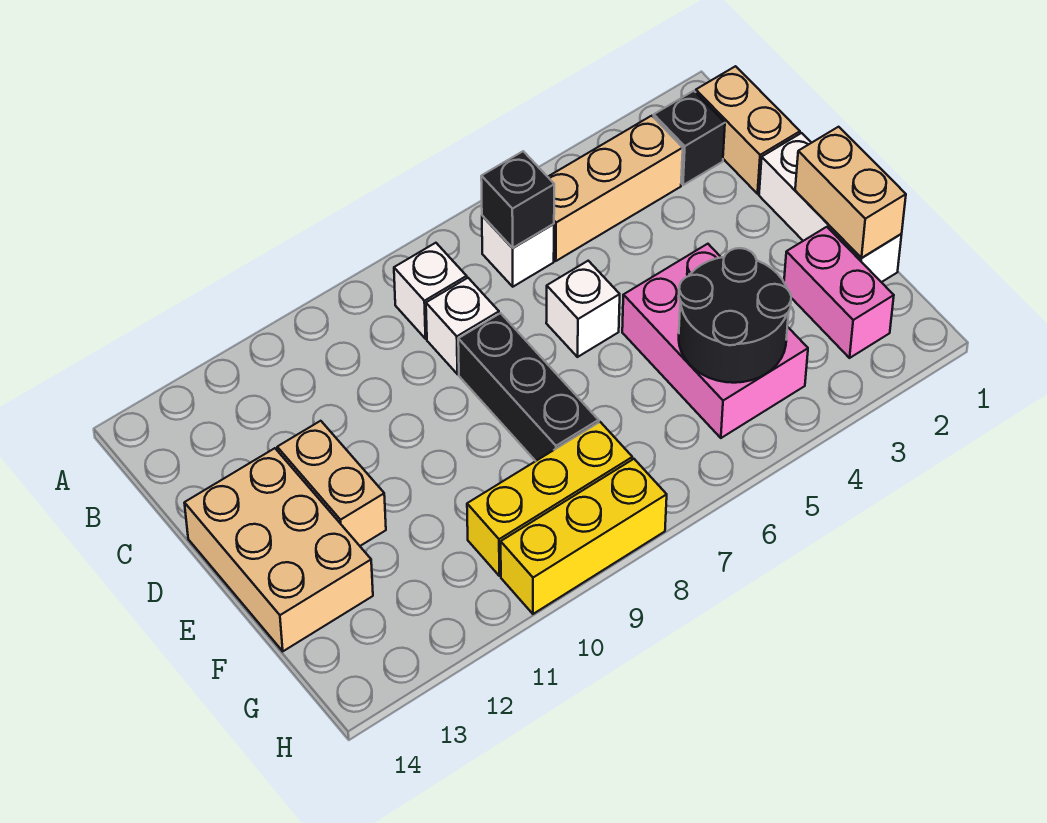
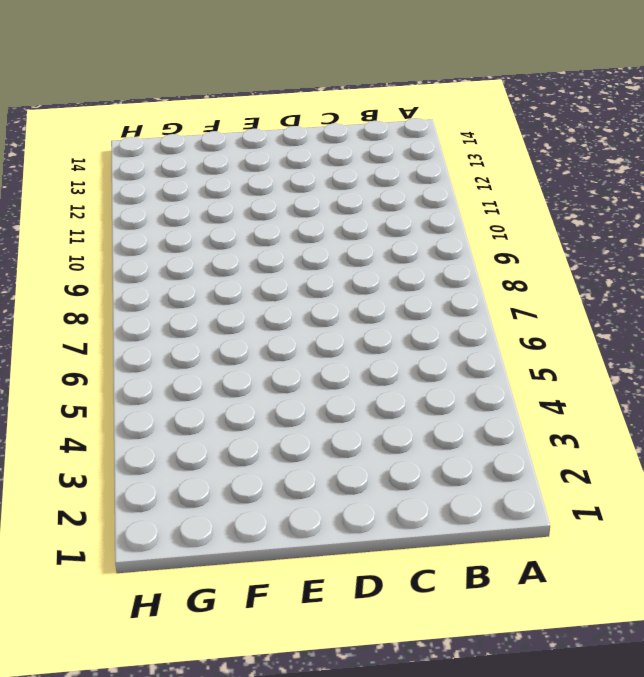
none -> tan brick B1:C1 level 1
none -> black brick B2 level 1
none -> tan brick B3:B5 level 1

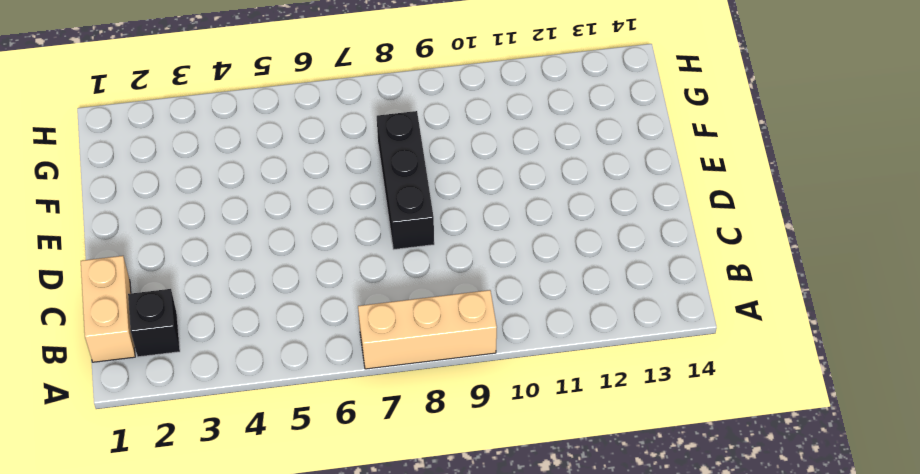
tan brick A7:A9 level 1 -> tan brick B3:B5 level 1
none -> white brick B6 level 1
none -> white brick B8 level 1
none -> white brick C8 level 1

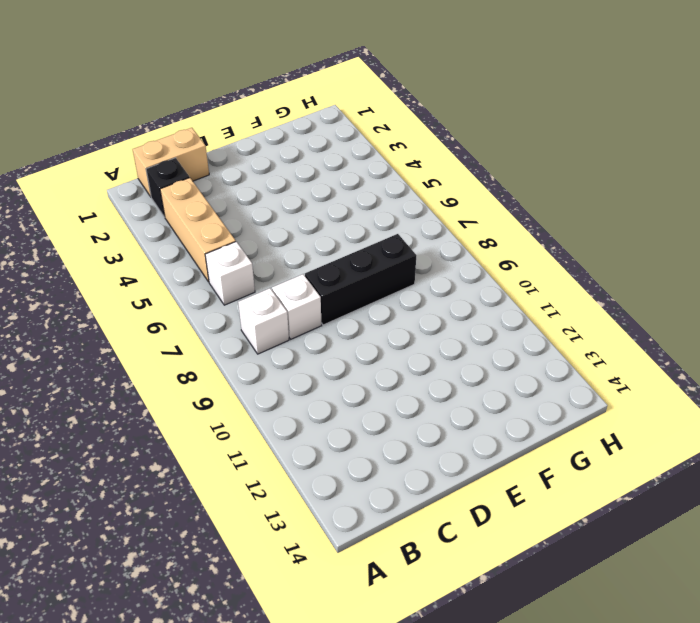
none -> white brick D1:F1 level 1
none -> white brick D6 level 1
none -> tan brick D12:E12 level 1

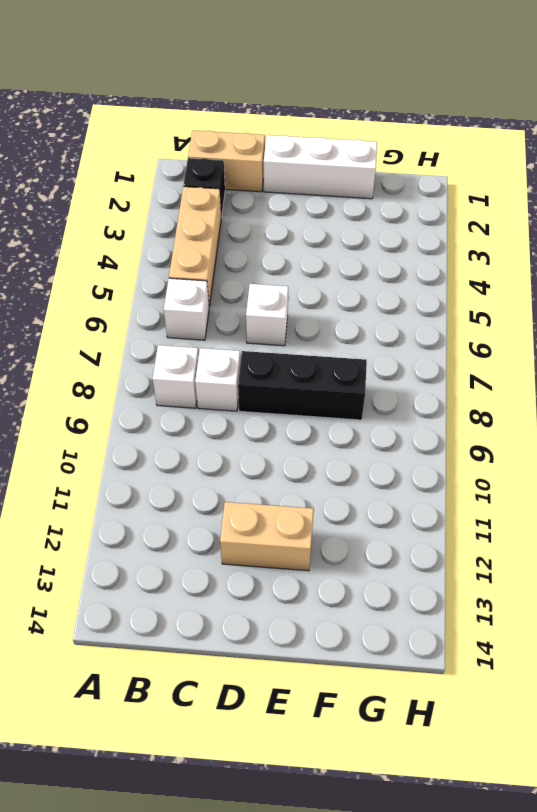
none -> tan brick D13:F14 level 1
none -> pink brick E4:G5 level 1
none -> pink brick F2:G2 level 1

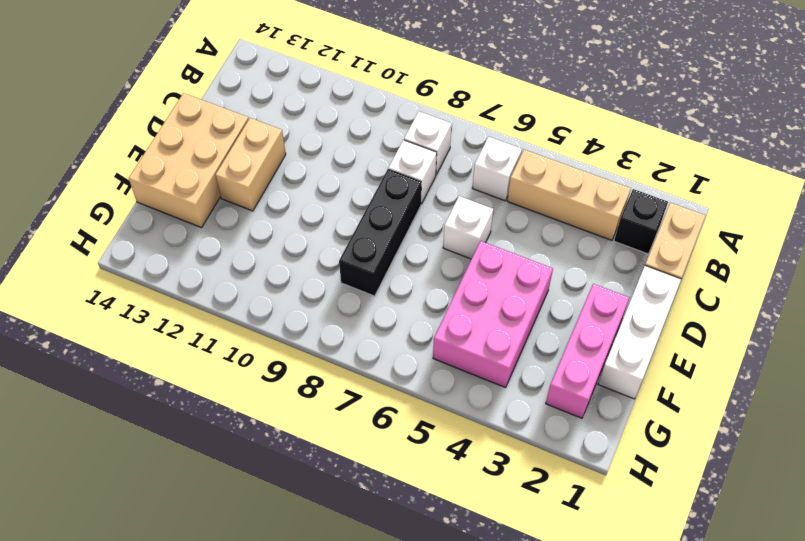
pink brick E2:G2 level 1 -> pink brick F2:G2 level 1
none -> yellow brick G8:G10 level 1
none -> yellow brick H8:H10 level 1
none -> black brick B6 level 2

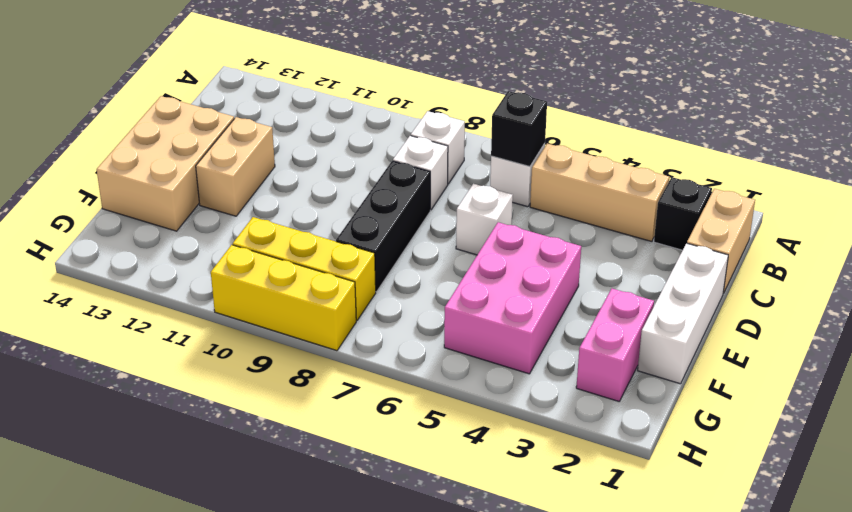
none -> tan brick E1:F1 level 2
none -> black round brick F4:G5 level 2

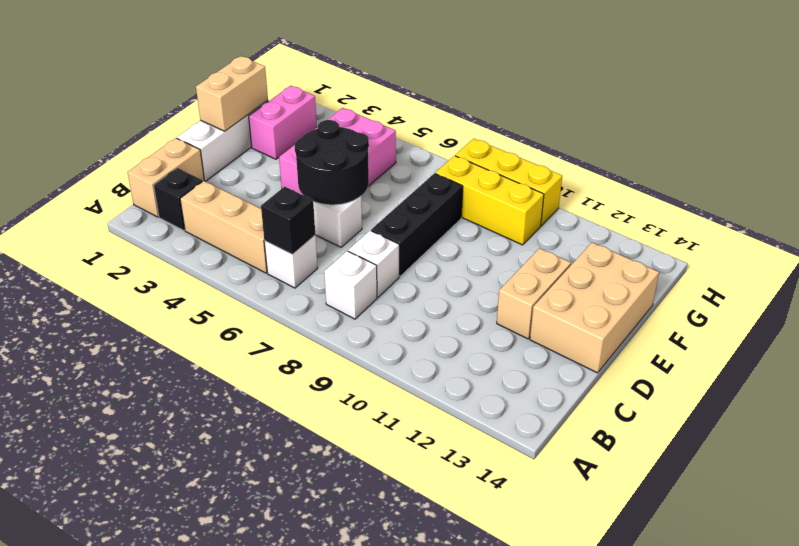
black round brick D5:E6 level 2 -> black round brick F4:G5 level 2

